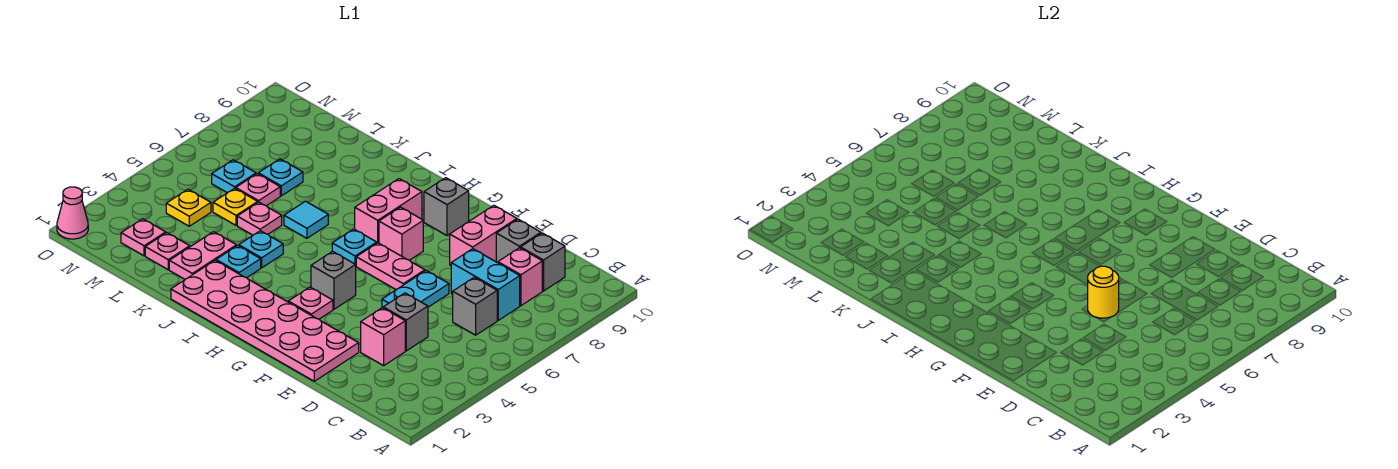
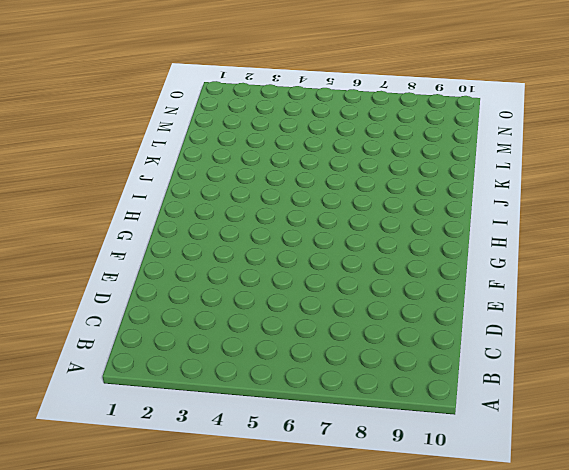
none -> grey brick C6 level 1
none -> cyan brick C7:D7 level 1
none -> pink brick C8 level 1
none -> grey brick C9 level 1

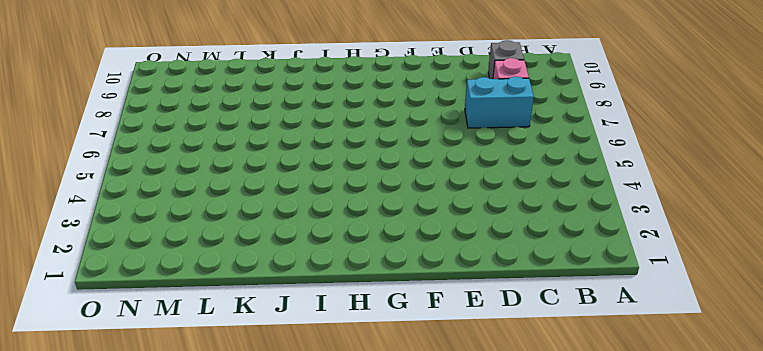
none -> grey brick C6 level 1
none -> pink brick D3 level 1
none -> grey brick D4 level 1
none -> grey brick D9 level 1

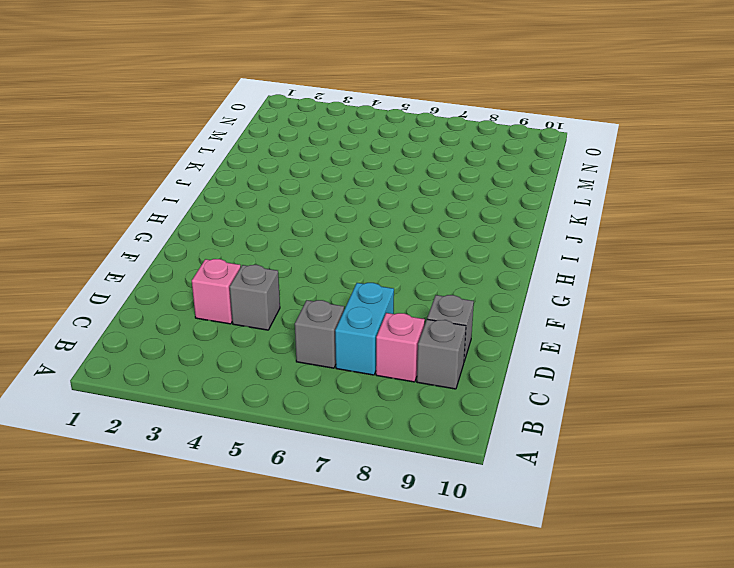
none -> pink plate E1:J2 level 1
none -> cyan plate E5:E6 level 1
none -> pink brick E8:E9 level 1
none -> pink plate F6:G6 level 1

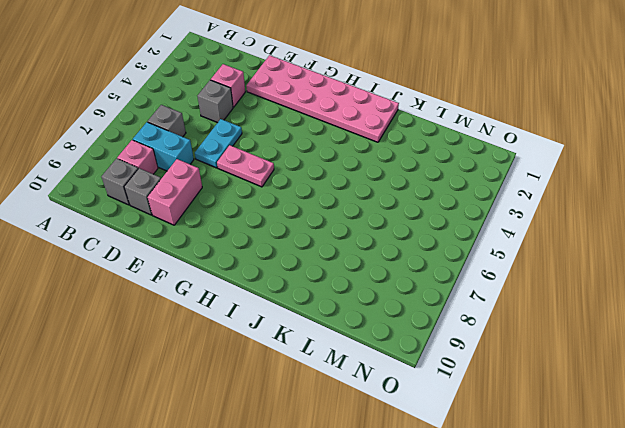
none -> pink plate G3 level 1
none -> grey brick G4 level 1
none -> pink brick G7 level 1
none -> grey brick G9 level 1

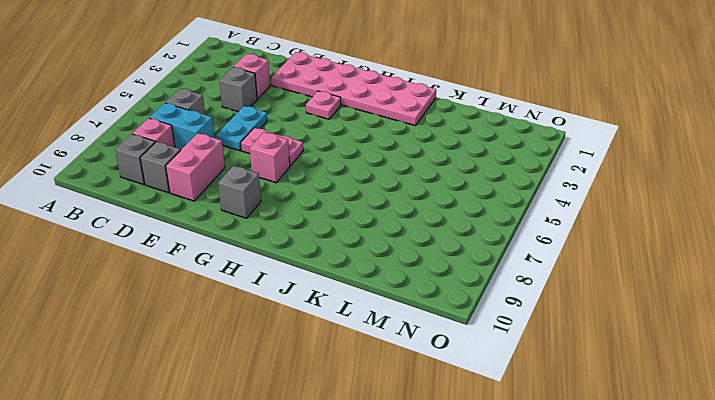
none -> grey brick G4 level 1
none -> cyan plate H6 level 1
none -> pink brick H7:H8 level 1
none -> cyan plate J3 level 1

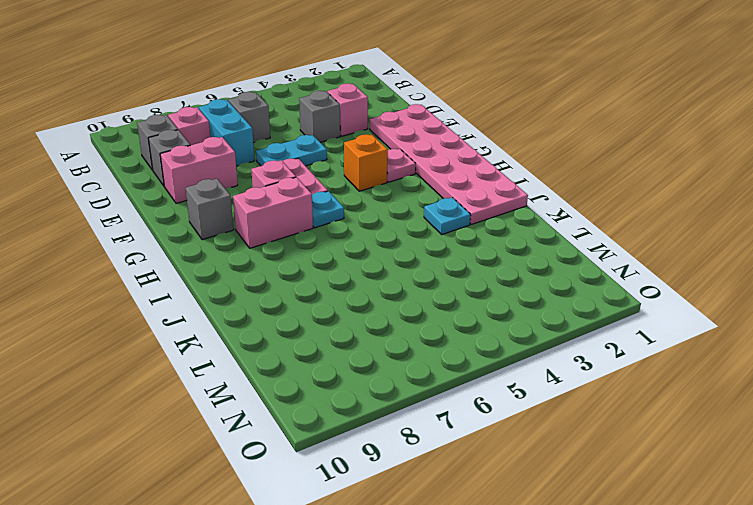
orange brick G4 level 1 -> grey brick G4 level 1
none -> cyan plate J4 level 1
none -> cyan tile J6 level 1
none -> pink plate K2:K3 level 1
none -> pink plate K5 level 1

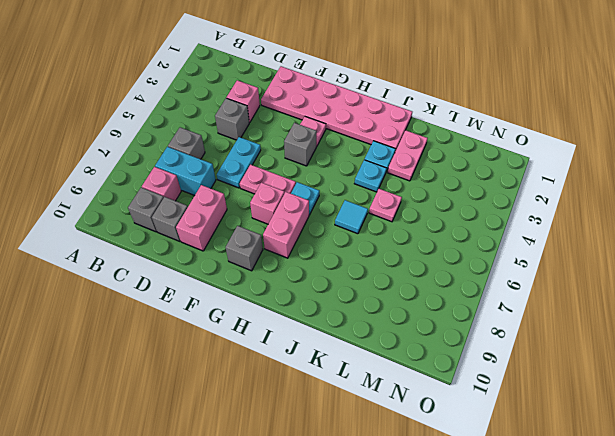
none -> pink plate L2 level 1
none -> yellow plate L5 level 1
none -> pink plate L6 level 1
none -> cyan plate L7 level 1

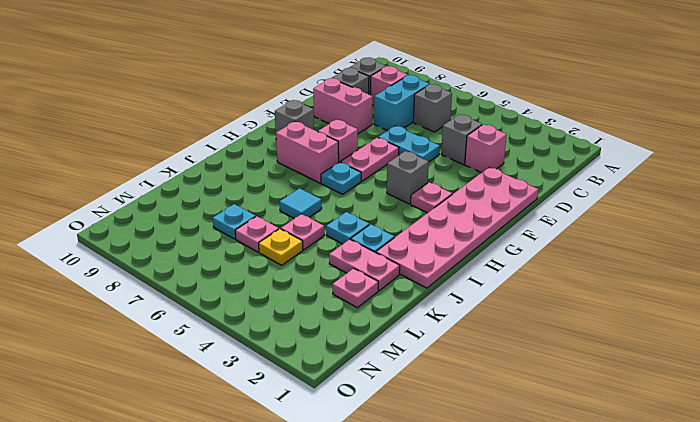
none -> pink plate M2 level 1
none -> yellow plate M4 level 1
none -> cyan plate M6 level 1
none -> pink cone O1 level 1

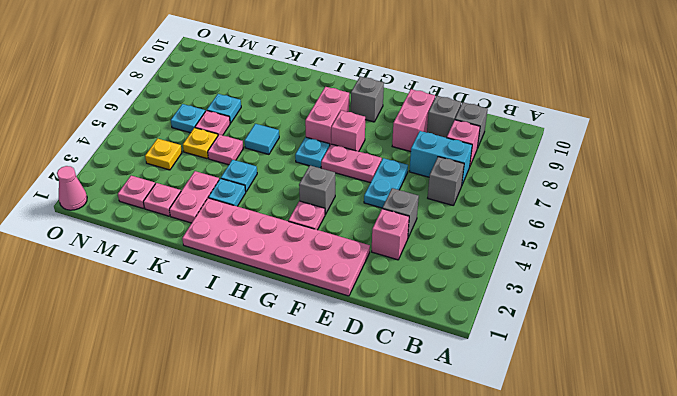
none -> yellow round brick E5 level 2

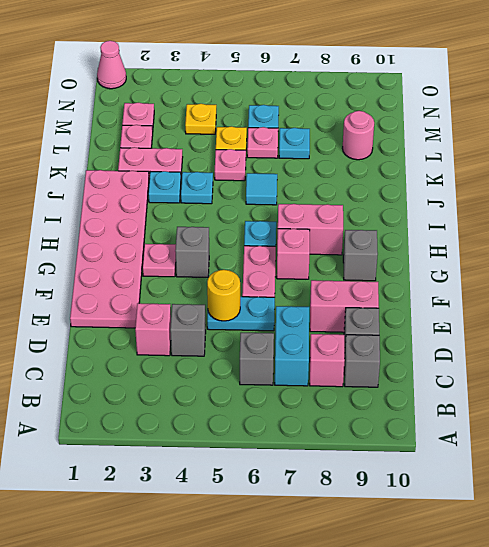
pink round brick L9 level 1 -> none

